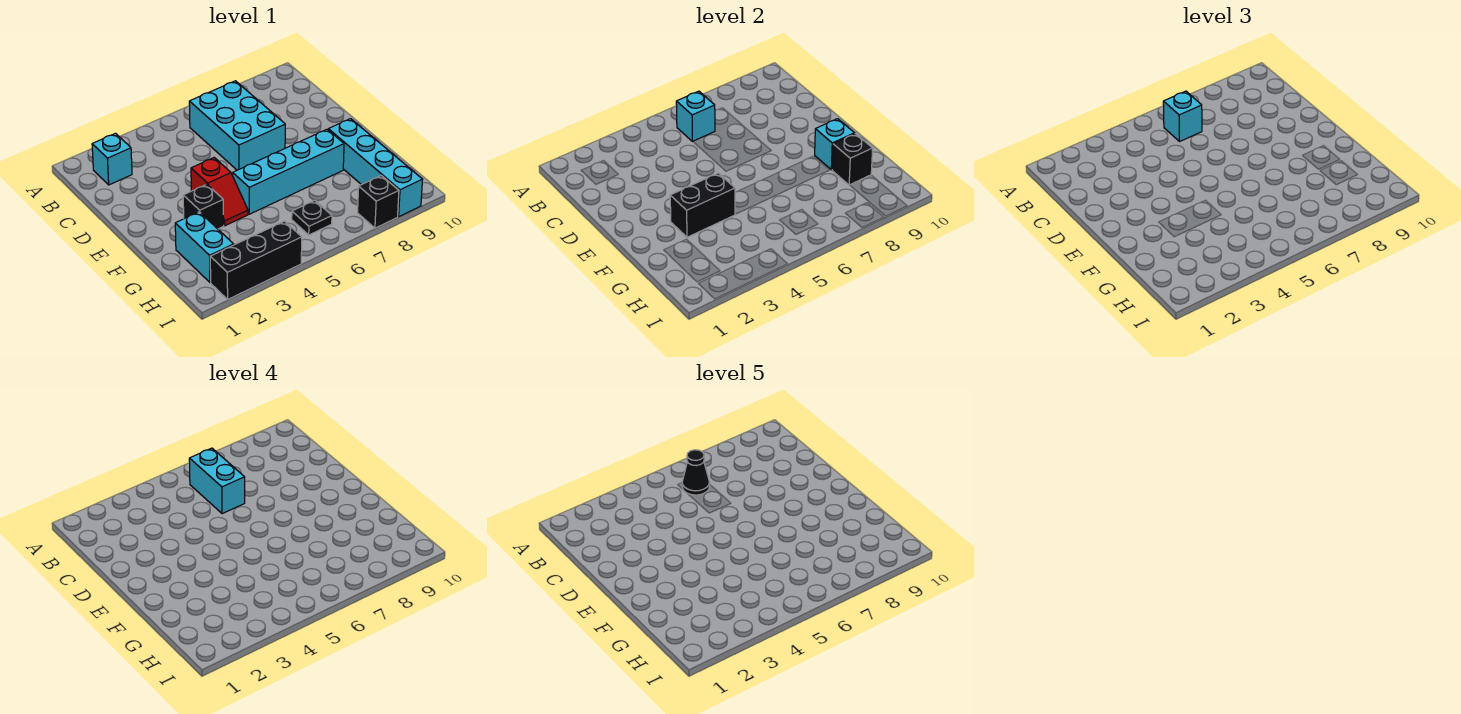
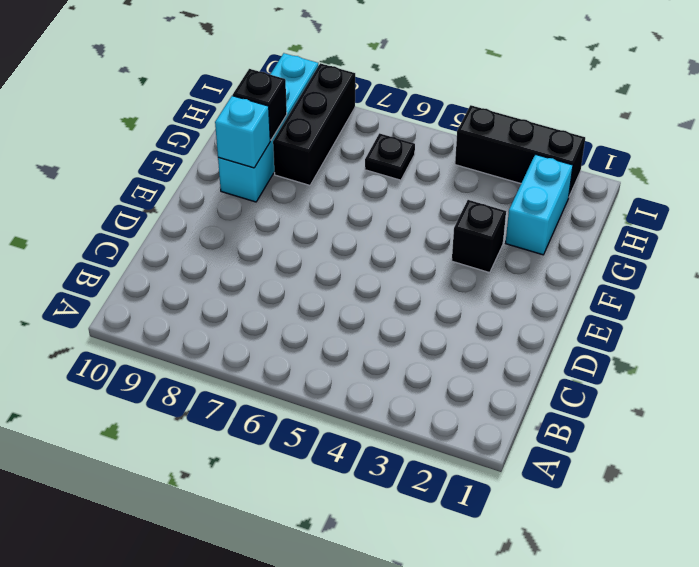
black brick G8:I8 level 1 -> black brick I8 level 1
none -> cyan brick B2 level 1
none -> cyan brick B6:D7 level 1
none -> red slope E4:F4 level 1 top E

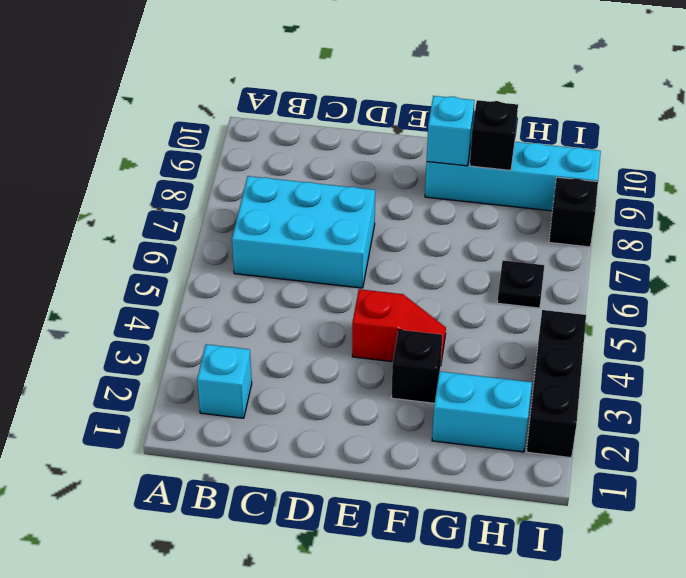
none -> cyan brick F5:F8 level 1
none -> cyan brick B6 level 2
none -> black brick F3:F4 level 2

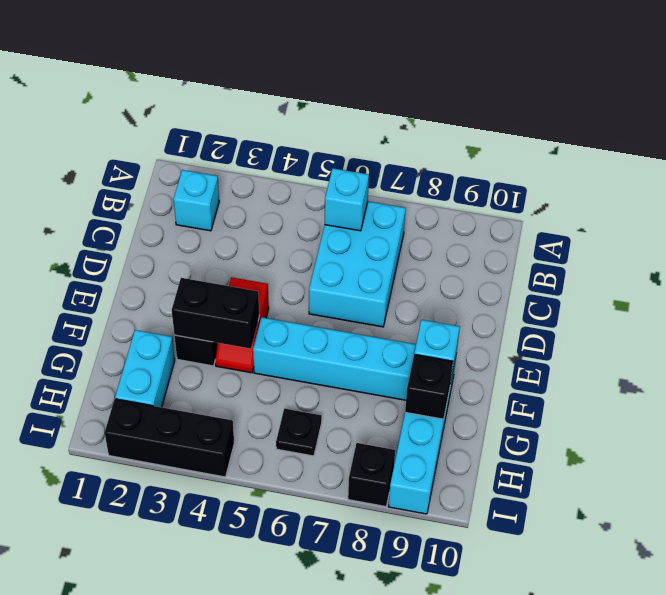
none -> cyan brick B6 level 3
none -> cyan brick B6:C6 level 4
none -> black cone B6 level 5

